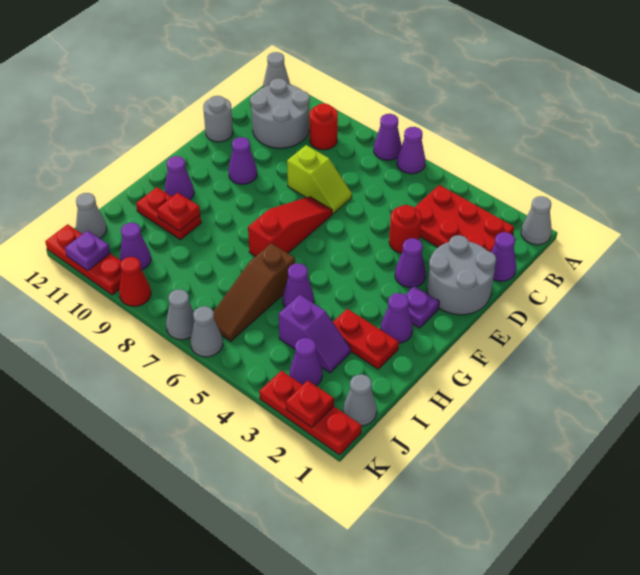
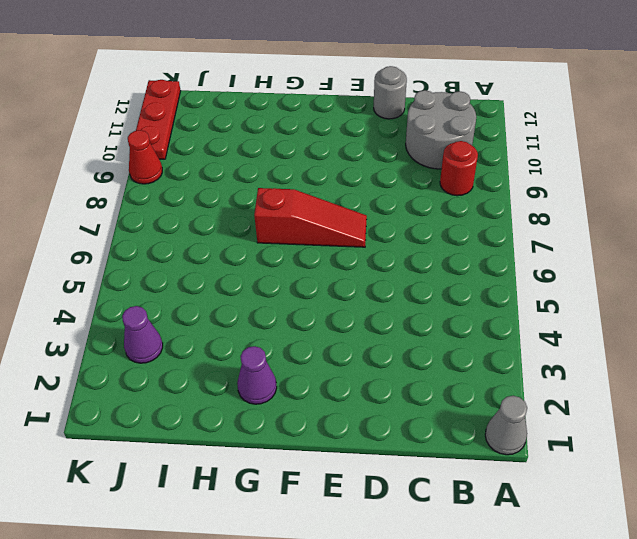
none -> purple cone A6 level 1
none -> purple cone A7 level 1
none -> grey cone A12 level 1
none -> red plate B2:C4 level 1

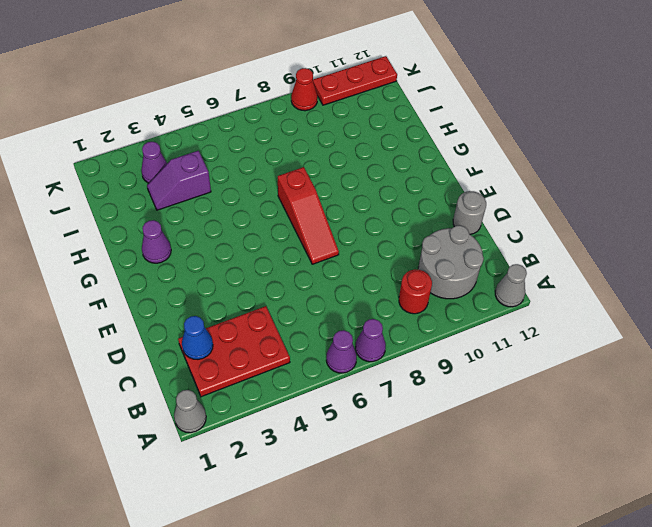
blue cone C2 level 2 -> none
none -> purple cone C1 level 1
none -> grey round brick D1:E2 level 1
none -> red round brick D4 level 1
none -> lime slope D7:D8 level 1 top 8

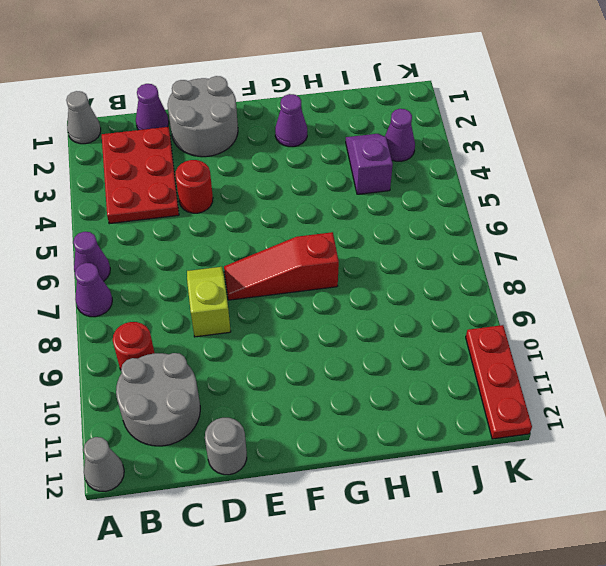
none -> purple cone E3 level 1
none -> purple cone E10 level 1
none -> purple plate F2 level 1
none -> purple cone G11 level 1

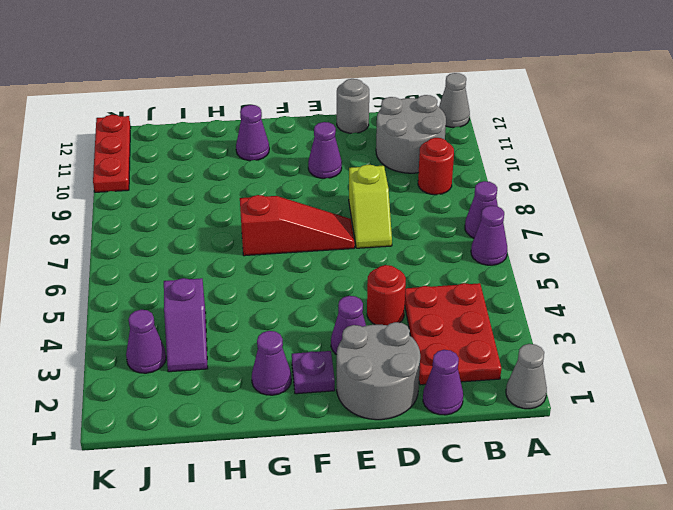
none -> red plate H2:H3 level 1
none -> purple cone H5 level 1
none -> brown slope H6:J6 level 1 top H
none -> red plate H10:H11 level 1

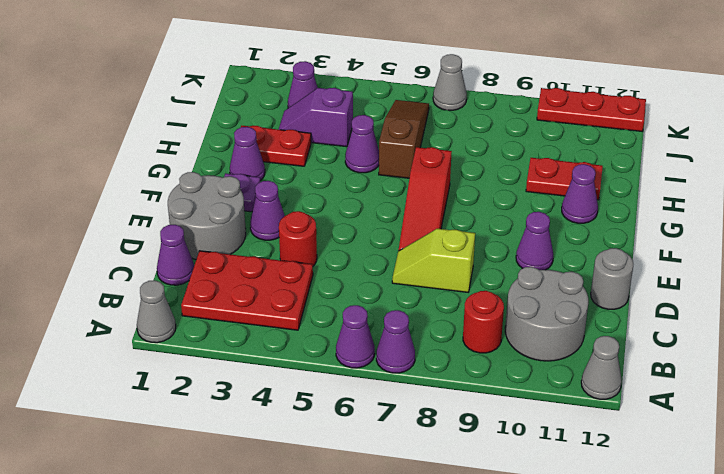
none -> grey cone J1 level 1
none -> purple cone J10 level 1
none -> grey cone J12 level 1
none -> red plate K1:K3 level 1

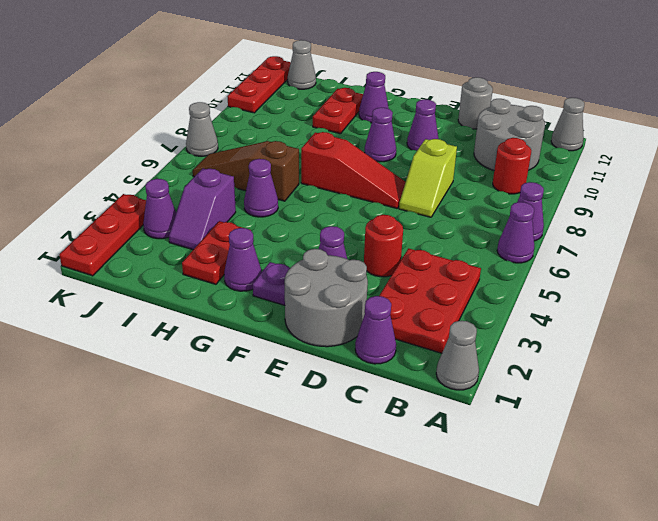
purple cone F9 level 1 -> purple cone J10 level 1
none -> grey cone J1 level 1
none -> grey cone K6 level 1
none -> red cone K9 level 1
none -> red plate H10 level 2

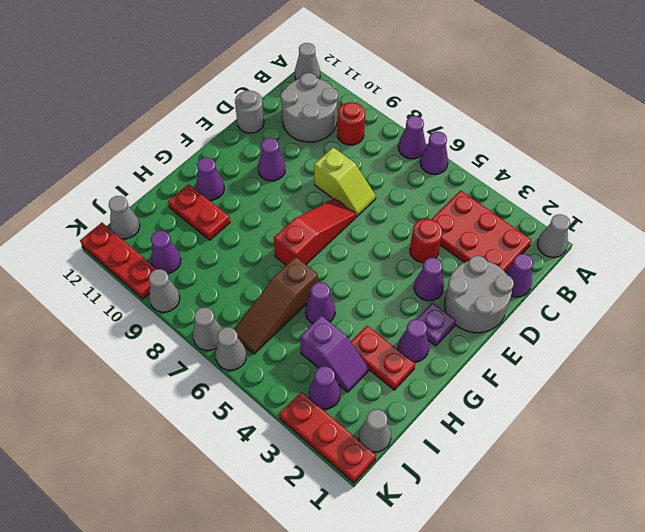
grey cone K9 level 1 -> red cone K9 level 1
none -> red plate H10 level 2
none -> red plate K2 level 2
none -> purple plate K11 level 2

